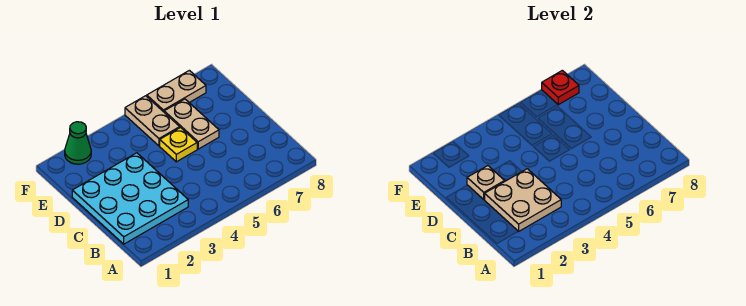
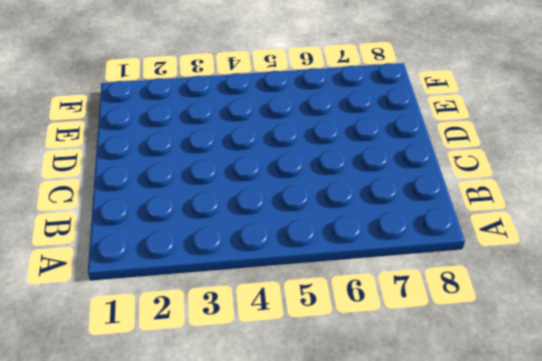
none -> cyan plate B1:D3 level 1
none -> yellow plate D5 level 1

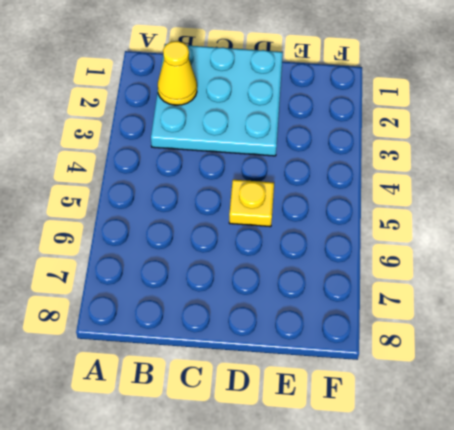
yellow cone B2 level 2 -> tan plate B2:C3 level 2
none -> tan plate D6:E6 level 1
none -> tan plate E5:F5 level 1

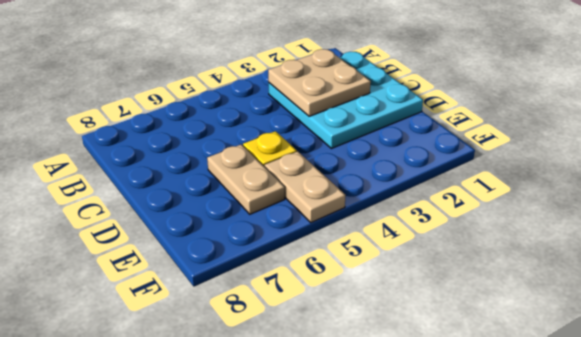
none -> green cone F2 level 1
none -> tan plate F6:F7 level 1

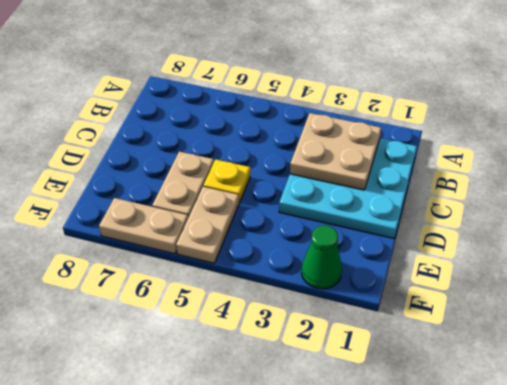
none -> tan plate D2 level 2
none -> red plate F7 level 2

